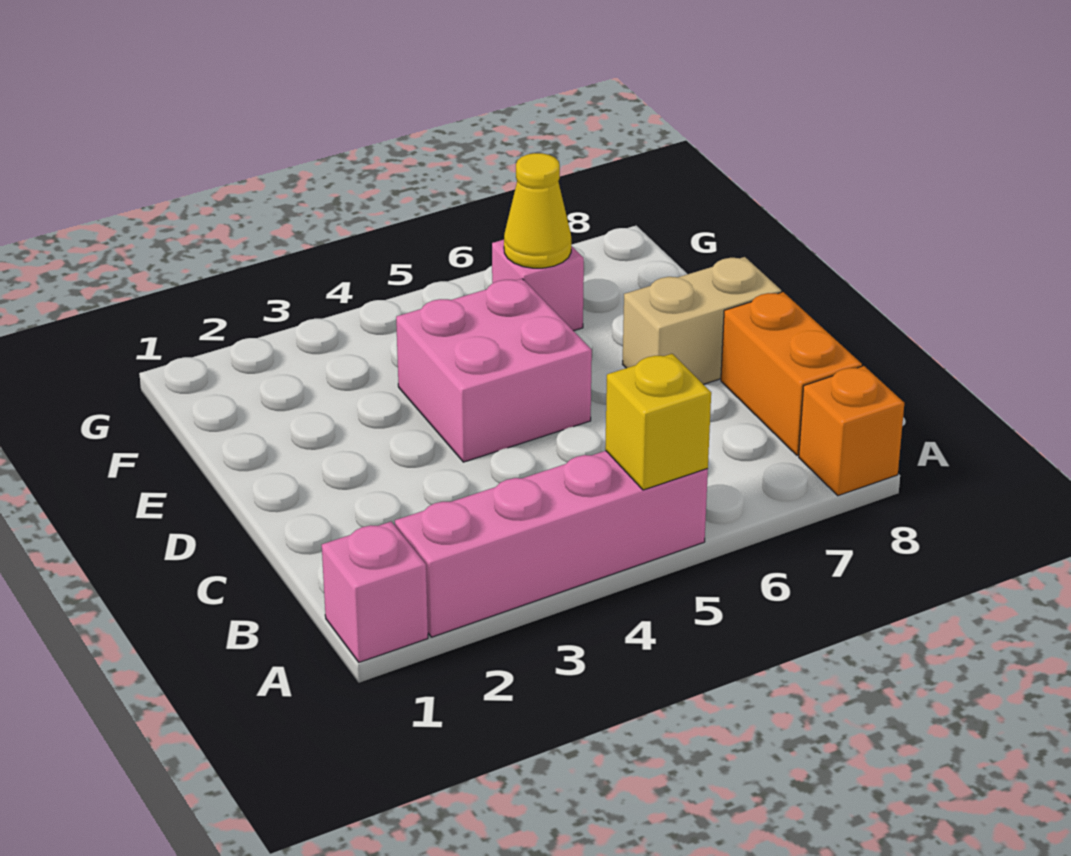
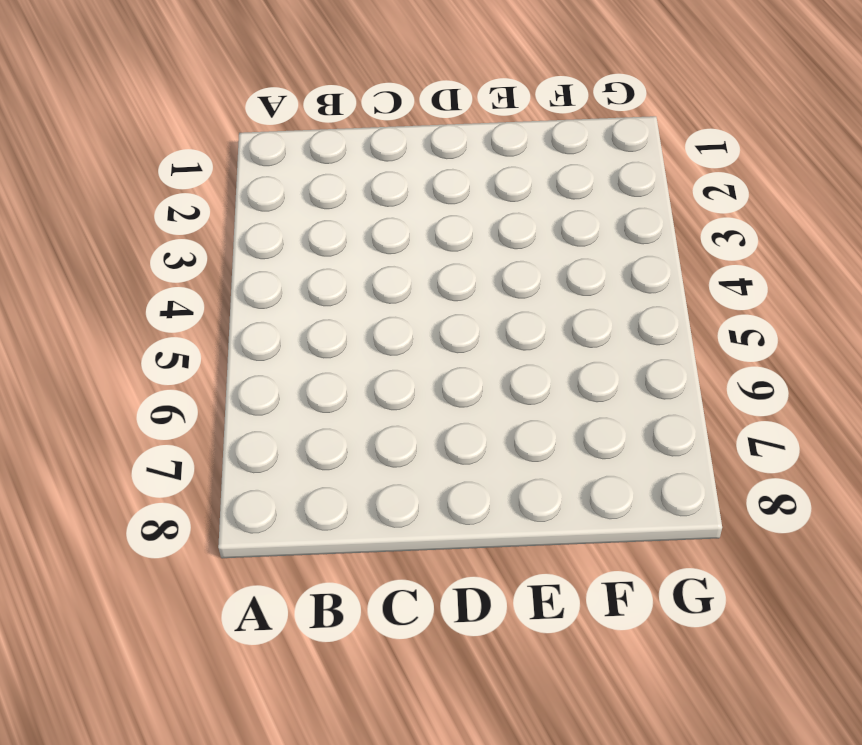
none -> pink brick A1 level 1
none -> pink brick A2:A5 level 1

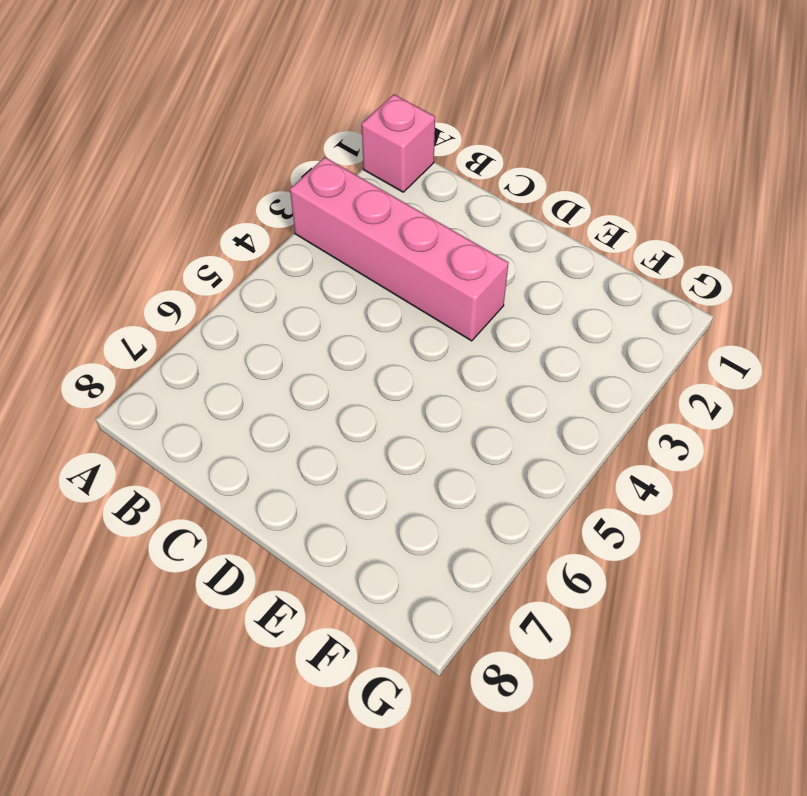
pink brick A3:D3 level 1 -> pink brick A2:A5 level 1
none -> orange brick A8 level 1
none -> orange brick B8:C8 level 1

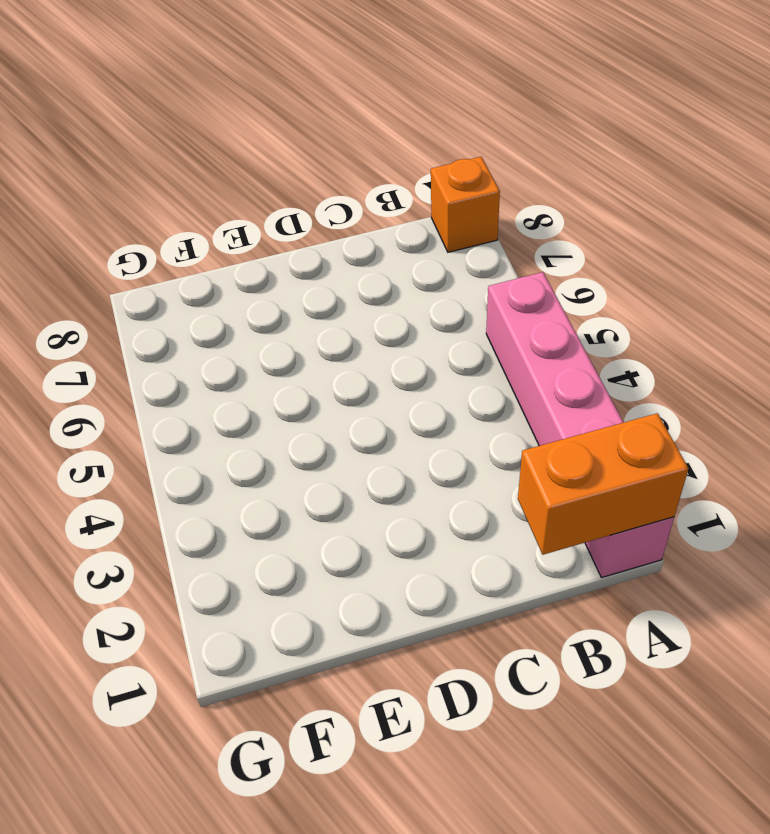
orange brick A1:B1 level 2 -> orange brick B8:C8 level 1
none -> pink brick D4:E5 level 1
none -> tan brick D7:D8 level 1

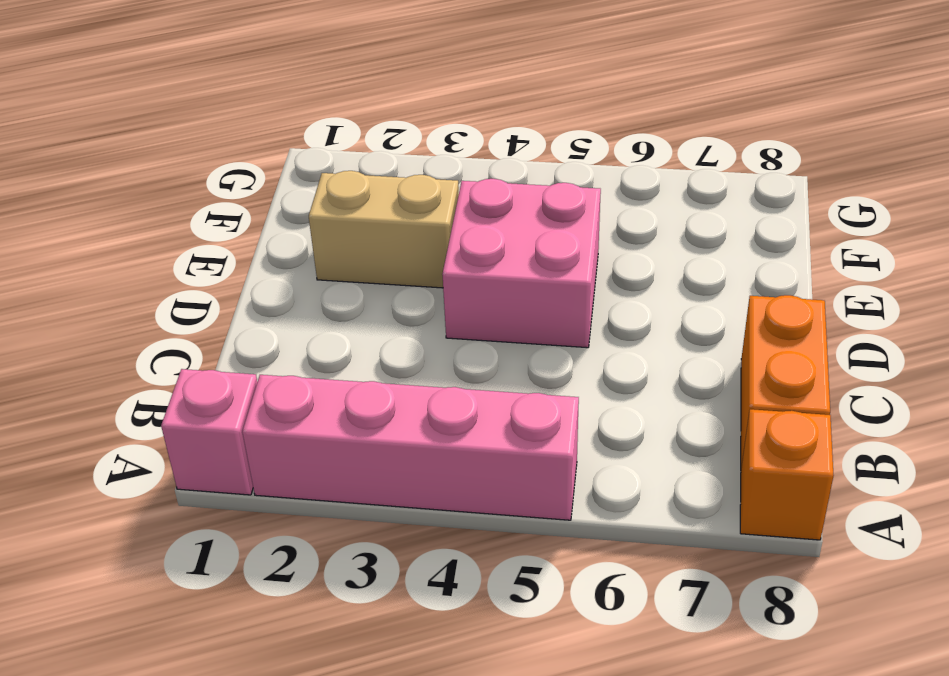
tan brick E2:E3 level 1 -> tan brick D7:D8 level 1
none -> pink brick F6 level 1
none -> yellow brick A5 level 2

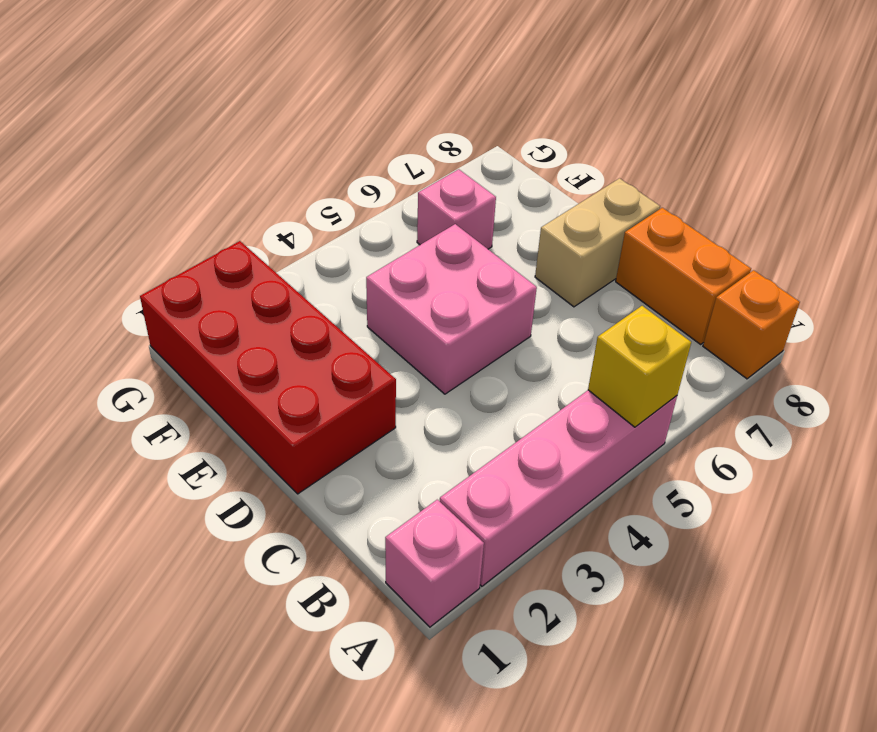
red brick D1:G2 level 1 -> none
none -> yellow cone F6 level 2

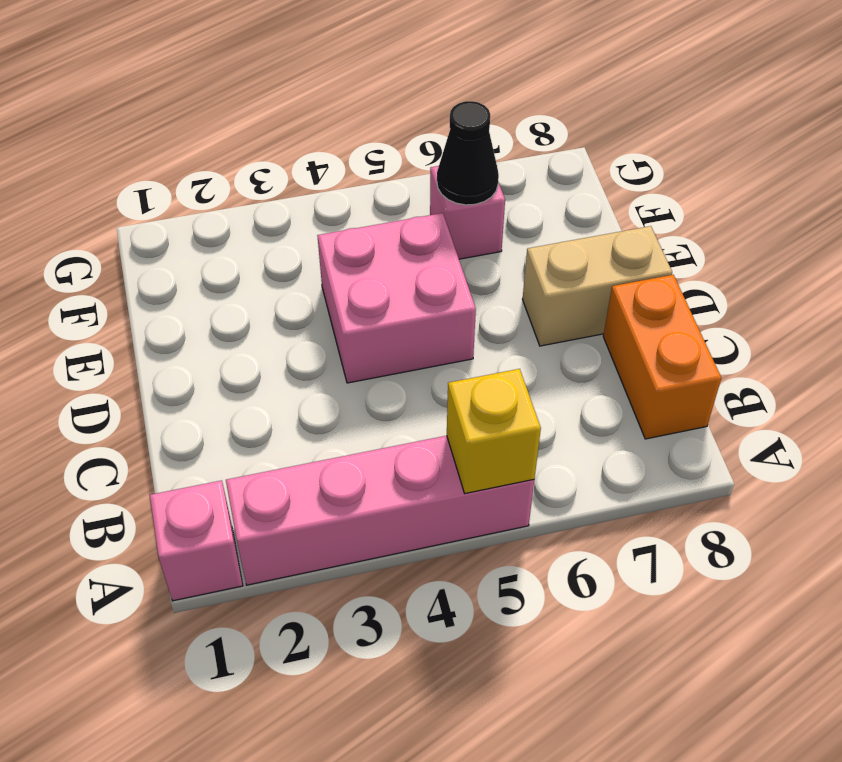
black cone F6 level 2 -> yellow cone F6 level 2
none -> orange brick A8 level 1

